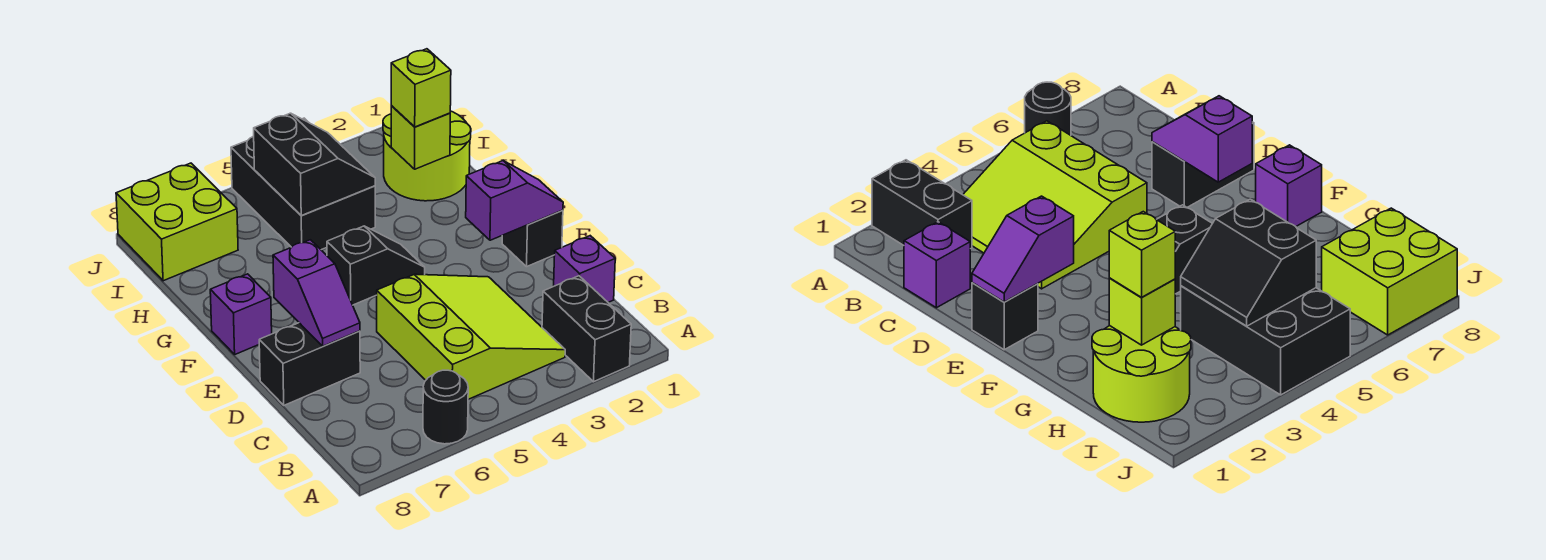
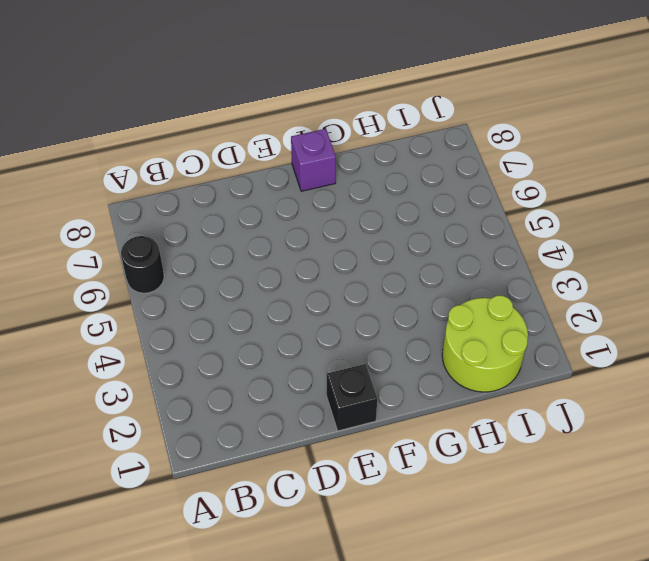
none -> black brick A2:B2 level 1
none -> lime slope B3:D5 level 1 top 5
none -> purple brick C1 level 1

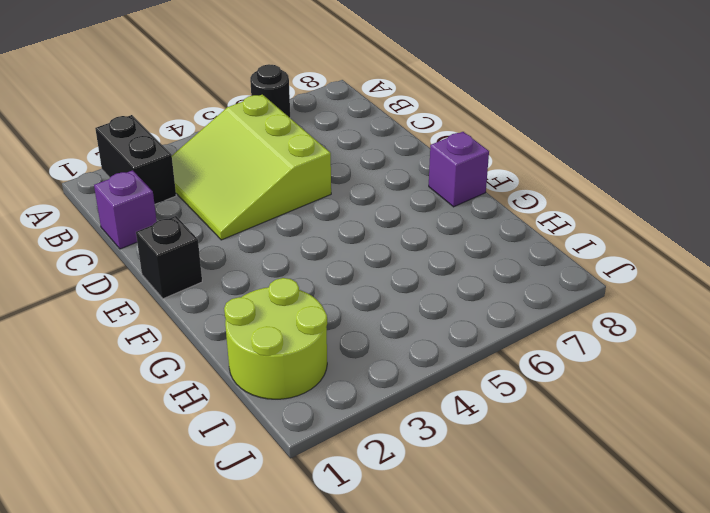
none -> black brick D7:D8 level 1
none -> black slope F4:F5 level 1 top 5
none -> black brick H4:J5 level 1

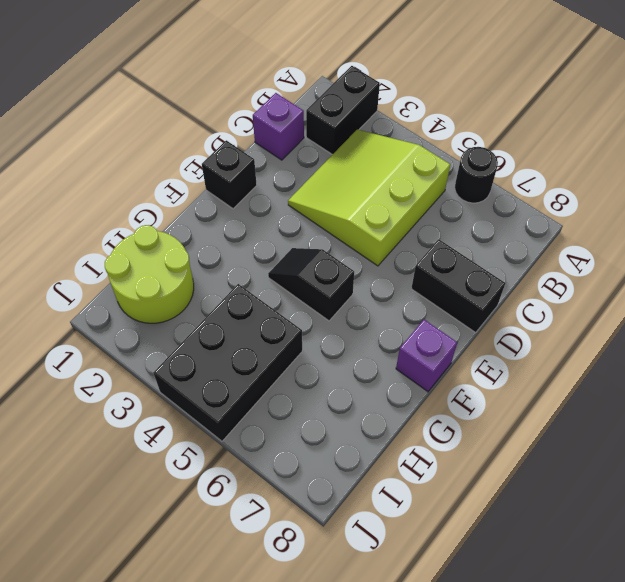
none -> lime brick I7:J8 level 1
none -> purple slope D7:E7 level 2 top E
none -> purple slope E1:E2 level 2 top 2

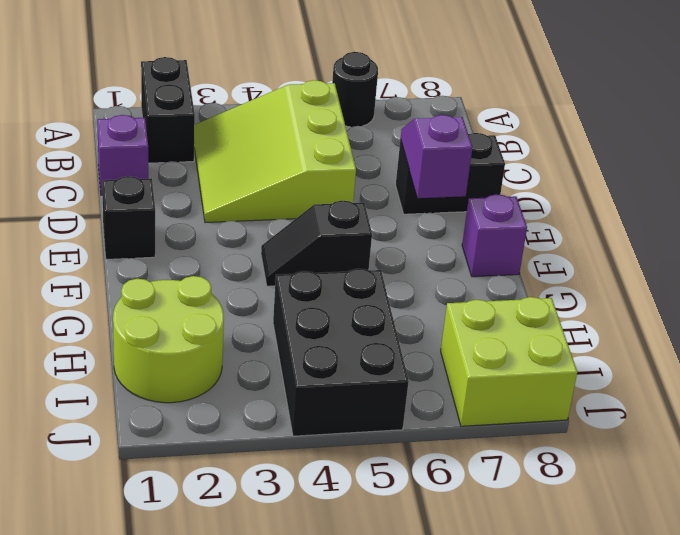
none -> purple slope E1:E2 level 2 top 2
none -> lime brick H2 level 2
none -> black slope H4:I5 level 2 top 5

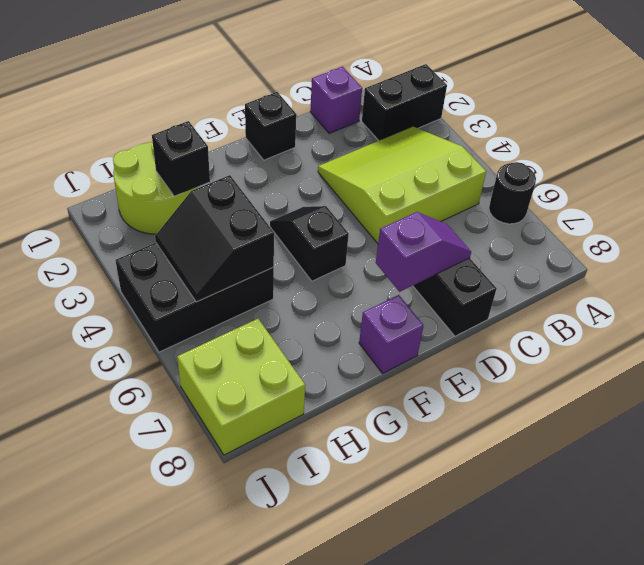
black brick H2 level 2 -> lime brick H2 level 2
black slope H4:I5 level 2 top H -> black slope H4:I5 level 2 top 5
none -> purple slope E1:E2 level 2 top 2
none -> lime brick H2 level 3

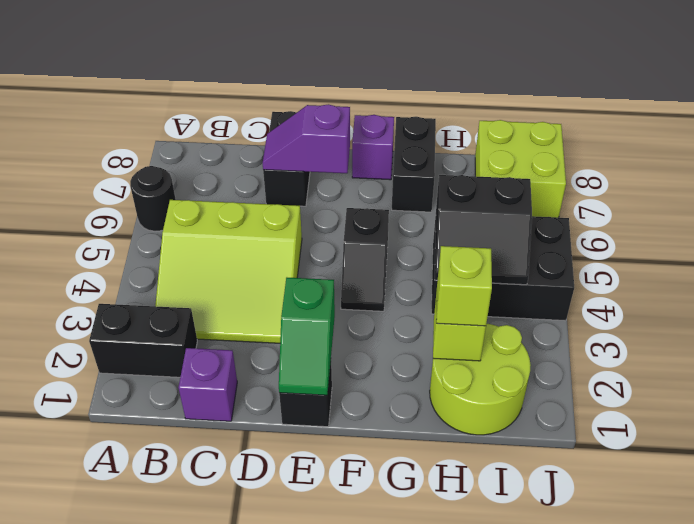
green slope E1:E2 level 2 top 2 -> purple slope E1:E2 level 2 top 2
black brick G7:G8 level 1 -> none

